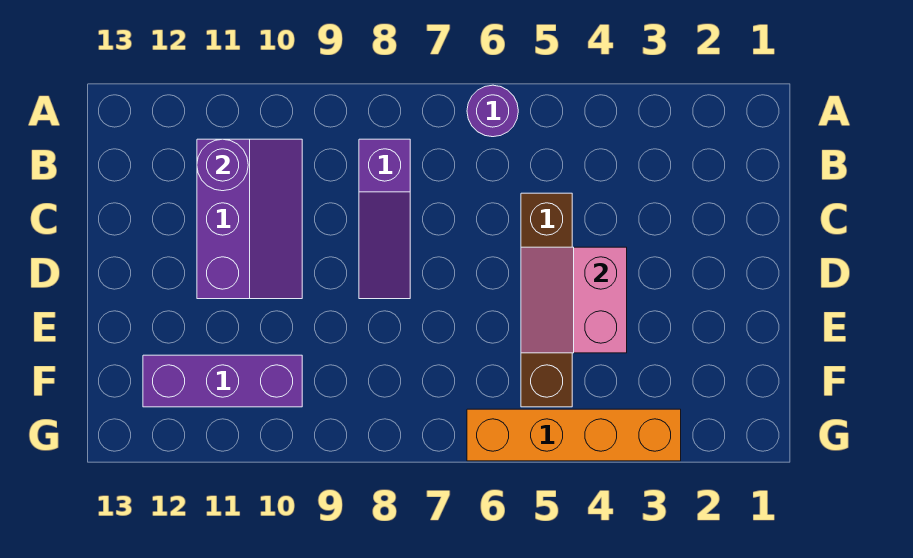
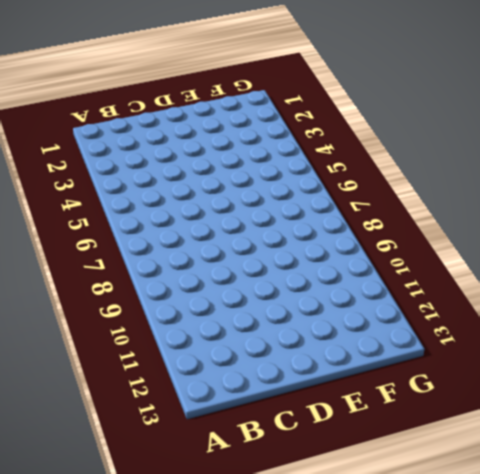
none -> purple round brick A6 level 1
none -> purple slope B8:D8 level 1 top B

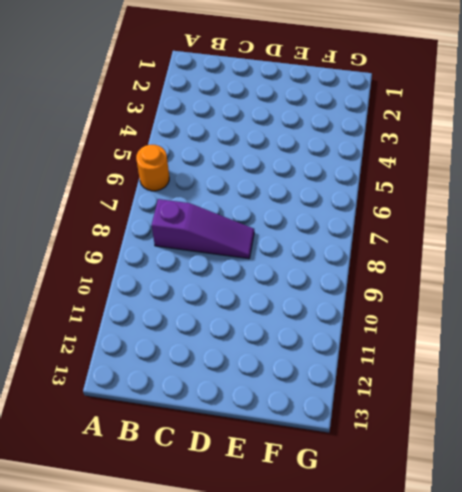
orange round brick A6 level 1 -> purple round brick A6 level 1
none -> purple slope B10:D11 level 1 top 11
none -> brown brick C5:F5 level 1

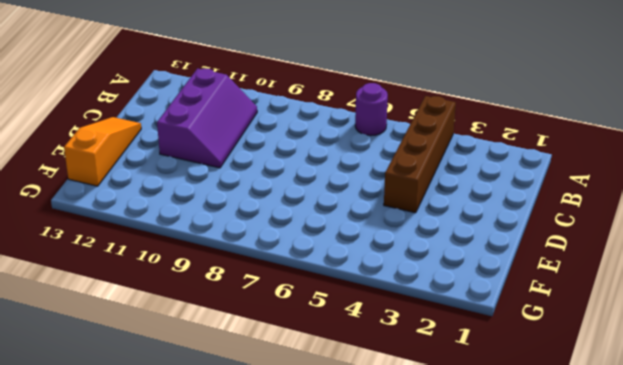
brown brick A4:D4 level 1 -> brown brick C5:F5 level 1
orange slope D13:F13 level 1 top F -> none
none -> purple slope B8:D8 level 1 top B
none -> purple brick F10:F12 level 1

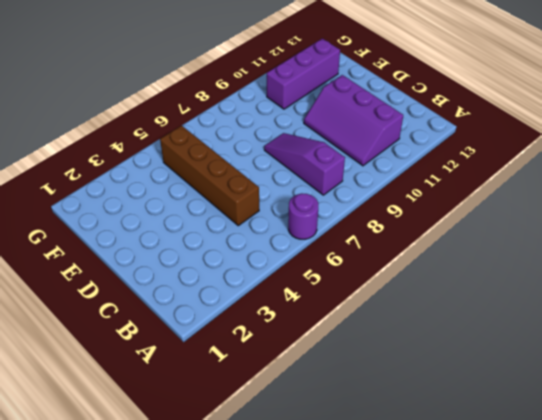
none -> orange brick G3:G6 level 1
none -> purple round brick B11 level 2

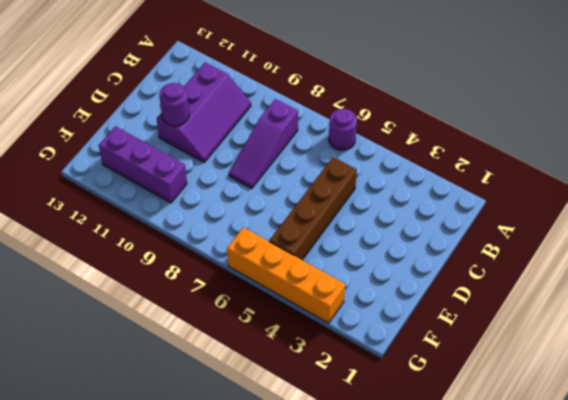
purple round brick D11 level 2 -> purple round brick B11 level 2
none -> pink slope D4:E5 level 2 top 4

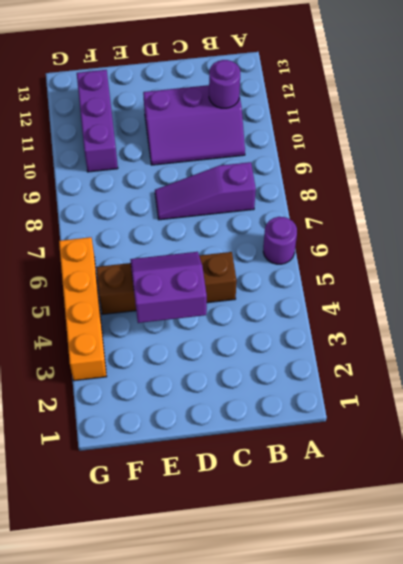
purple slope D4:E5 level 2 top 4 -> pink slope D4:E5 level 2 top 4

